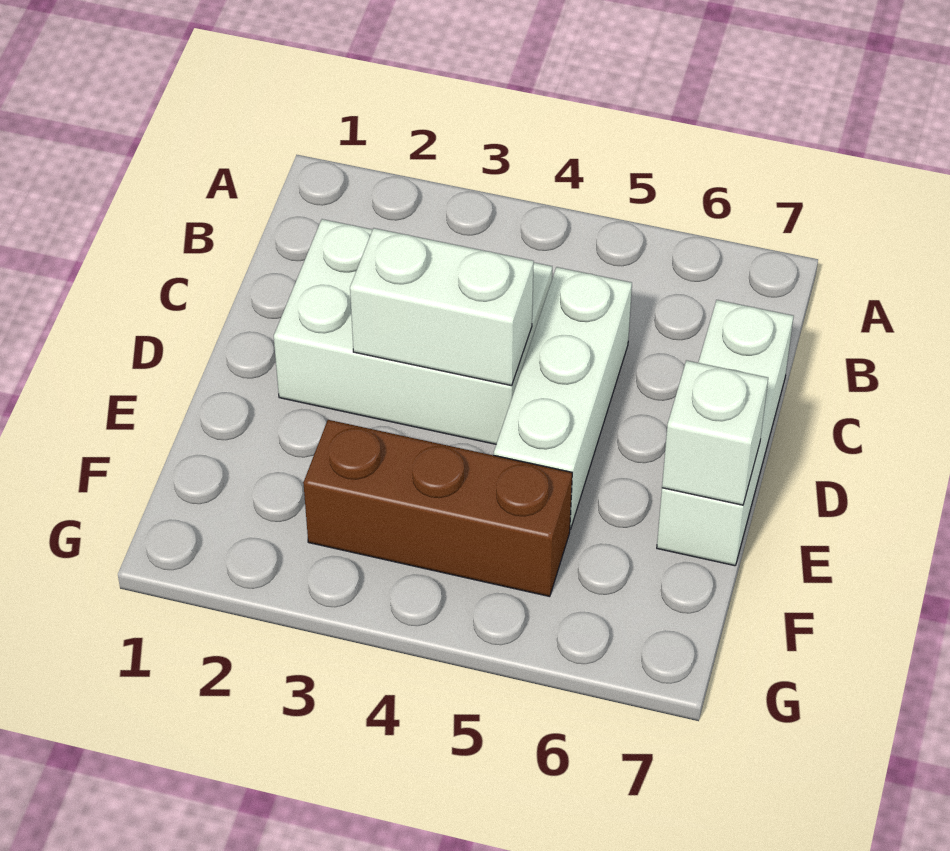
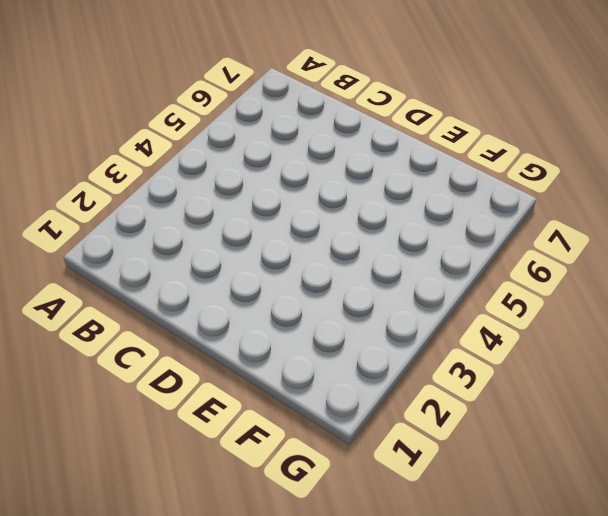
none -> white brick C2:D4 level 1
none -> white brick C5:E5 level 1

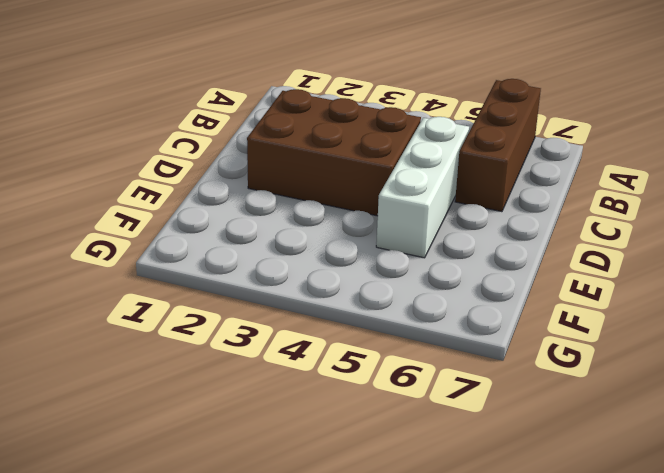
brown brick A6:C6 level 1 -> brown brick F3:F5 level 1
brown brick C2:D4 level 1 -> white brick C2:D4 level 1
none -> white brick C7:E7 level 1
none -> white brick D3:D4 level 2

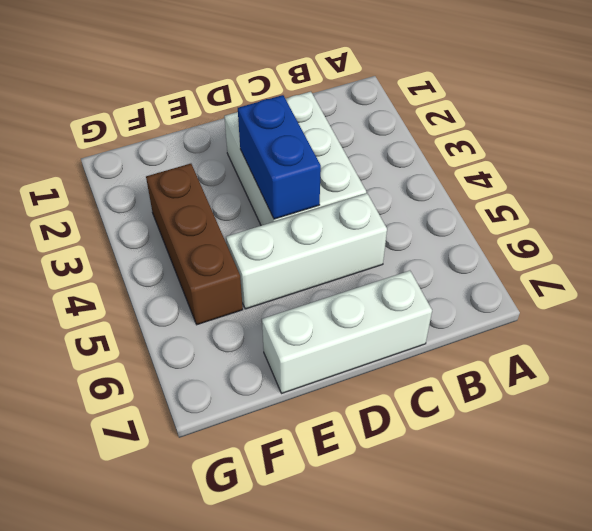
blue brick D3:D4 level 2 -> white brick D3:D4 level 2
none -> white brick E7 level 2

